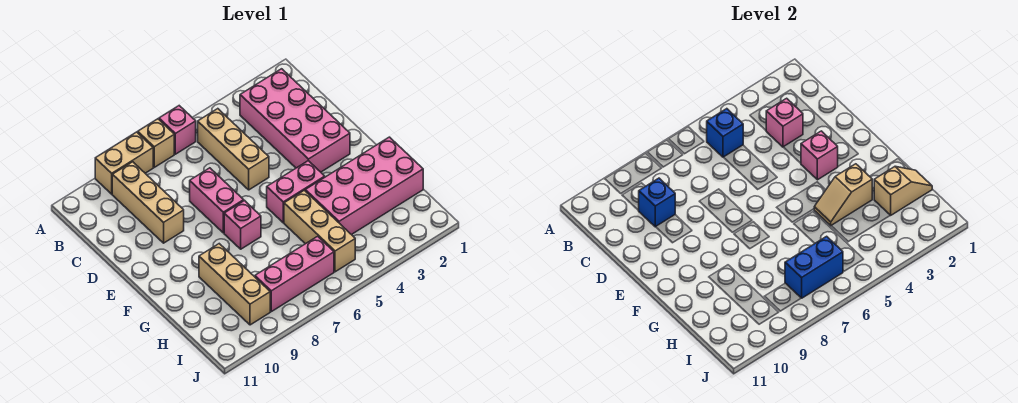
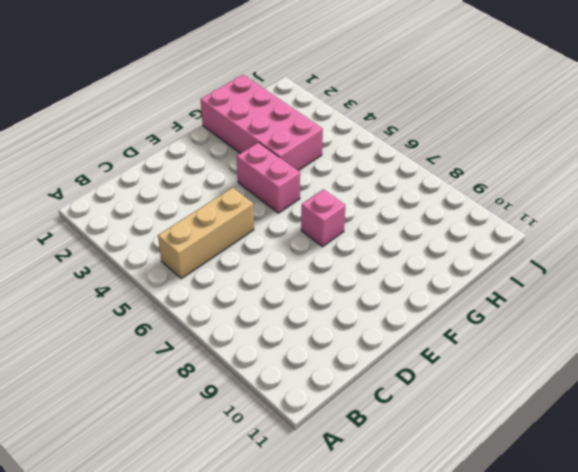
none -> pink brick A6 level 1
none -> tan brick A7 level 1
none -> tan brick A8:A9 level 1

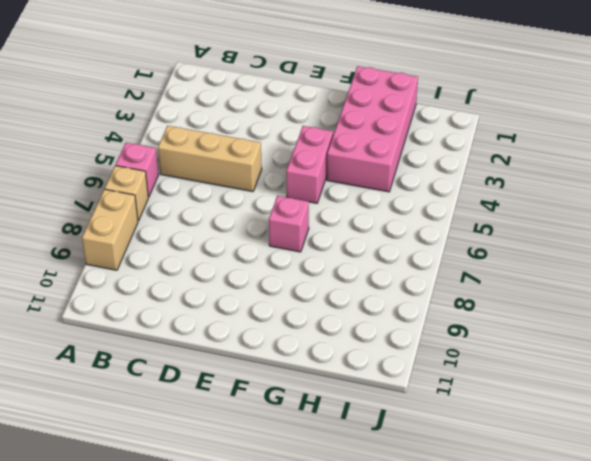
none -> pink brick B2:E3 level 1
none -> tan brick B9:D9 level 1
none -> pink brick D7:E7 level 1

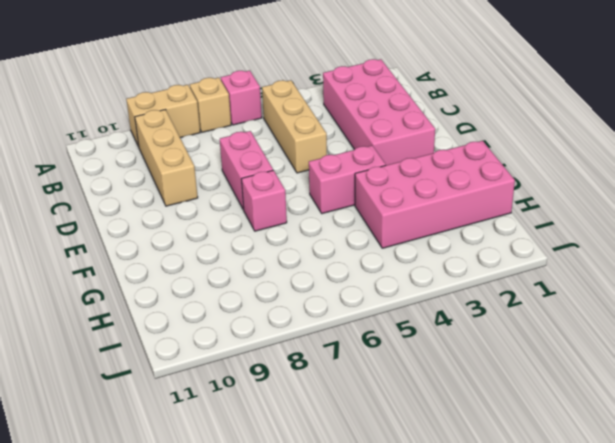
none -> tan brick G5:I5 level 1
none -> tan brick G9:I9 level 1
none -> pink brick I6:I8 level 1

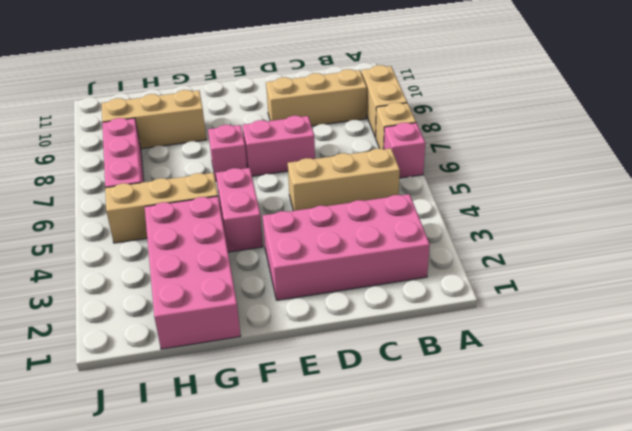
none -> blue brick B5 level 2
none -> pink brick C3 level 2
none -> blue brick C9 level 2

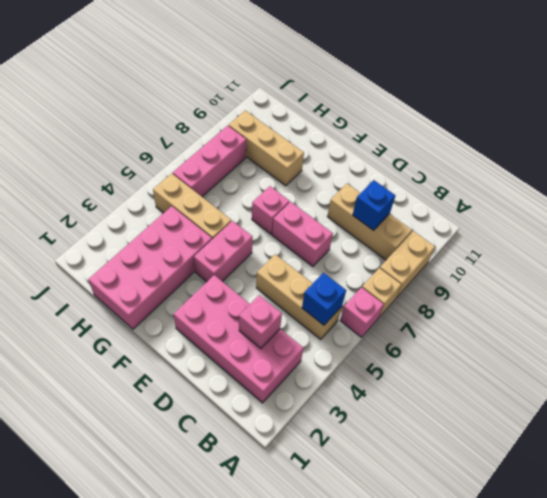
none -> pink brick E3 level 2
none -> tan slope G3:G4 level 2 top 3
none -> tan slope H1:H2 level 2 top 2

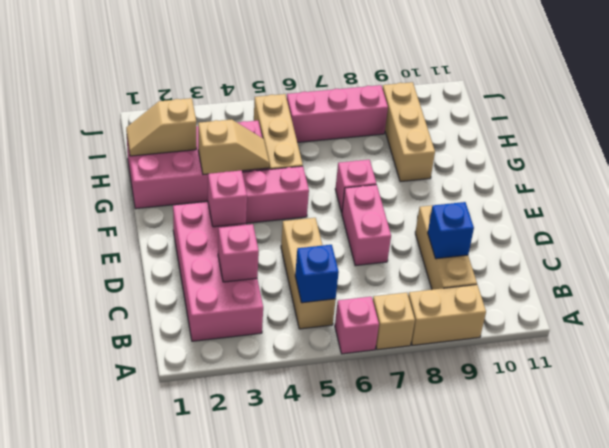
none -> blue brick I6:I7 level 2

